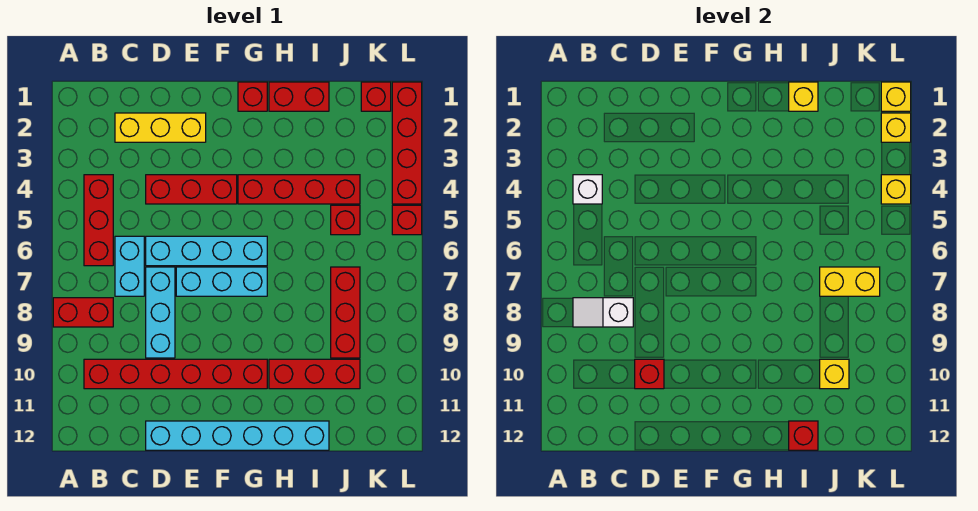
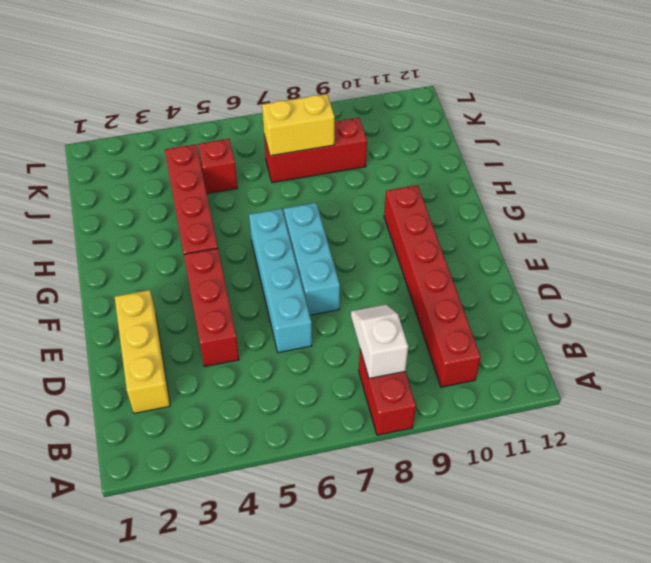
white slope B8:C8 level 2 top B -> white slope B8:C8 level 2 top C
yellow brick J7:J8 level 2 -> yellow brick J7:K7 level 2
none -> red brick B4:B6 level 1
none -> cyan brick C6:C7 level 1
none -> cyan brick D7:D9 level 1

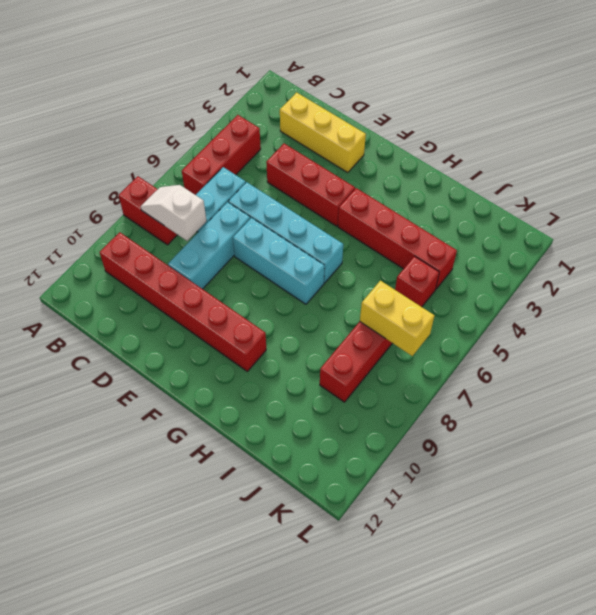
none -> cyan brick D12:I12 level 1
none -> red brick G1 level 1
none -> red brick H1:I1 level 1

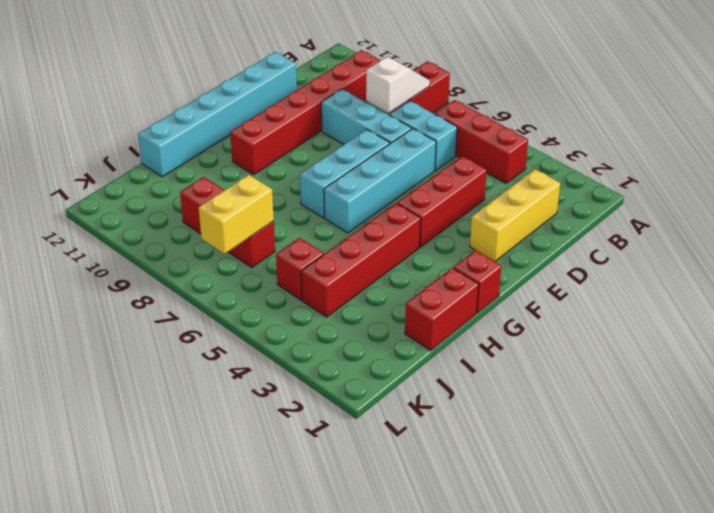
none -> red brick H10:J10 level 1
none -> red brick K1 level 1
none -> red brick L1:L4 level 1

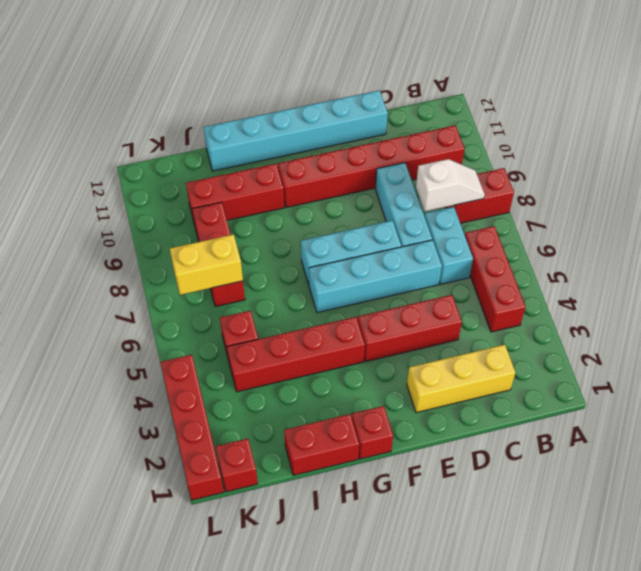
none -> red brick L5 level 1
none -> white brick B4 level 2
none -> red brick D10 level 2

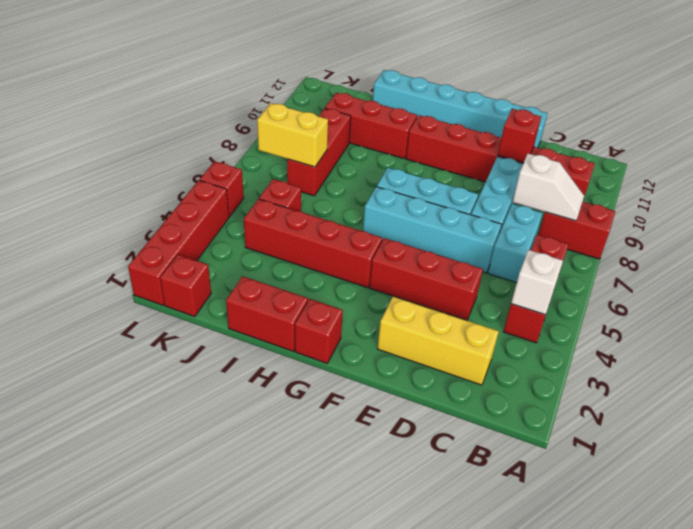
none -> yellow brick I1 level 2
none -> red brick I12 level 2
none -> yellow brick J10 level 2

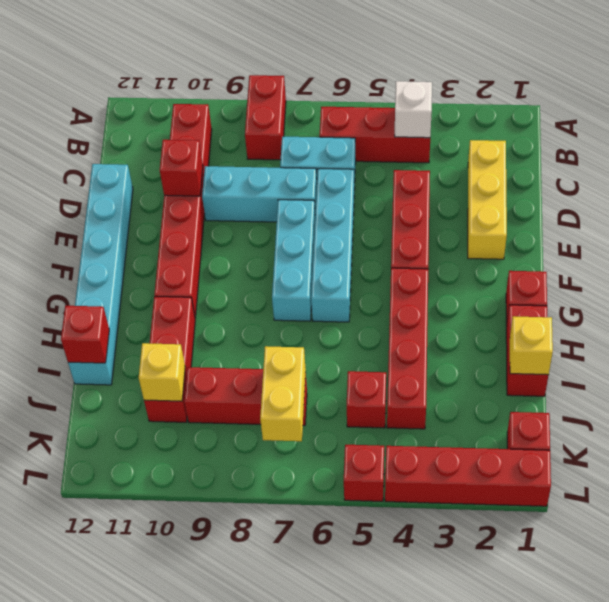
none -> white slope B8:C8 level 2 top C
none -> yellow brick L1 level 2
none -> yellow brick L2 level 2

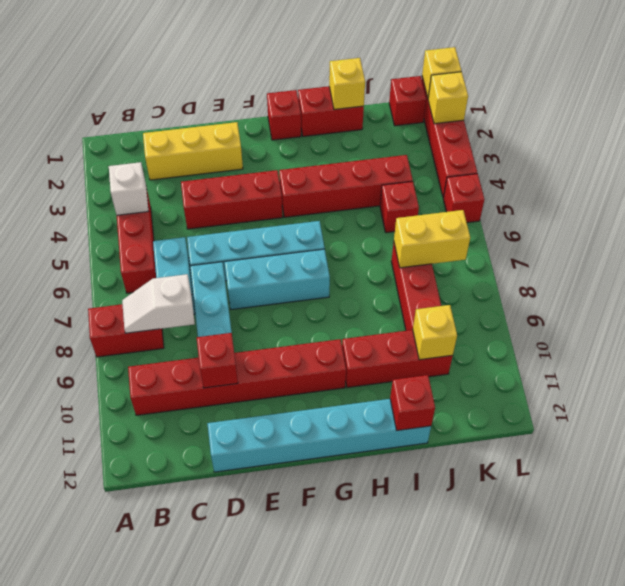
none -> yellow brick L4 level 2

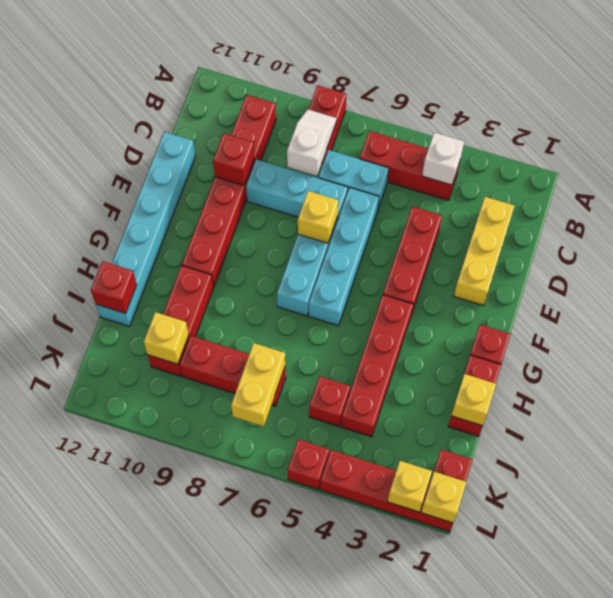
yellow brick E7 level 2 -> yellow brick L4 level 2

